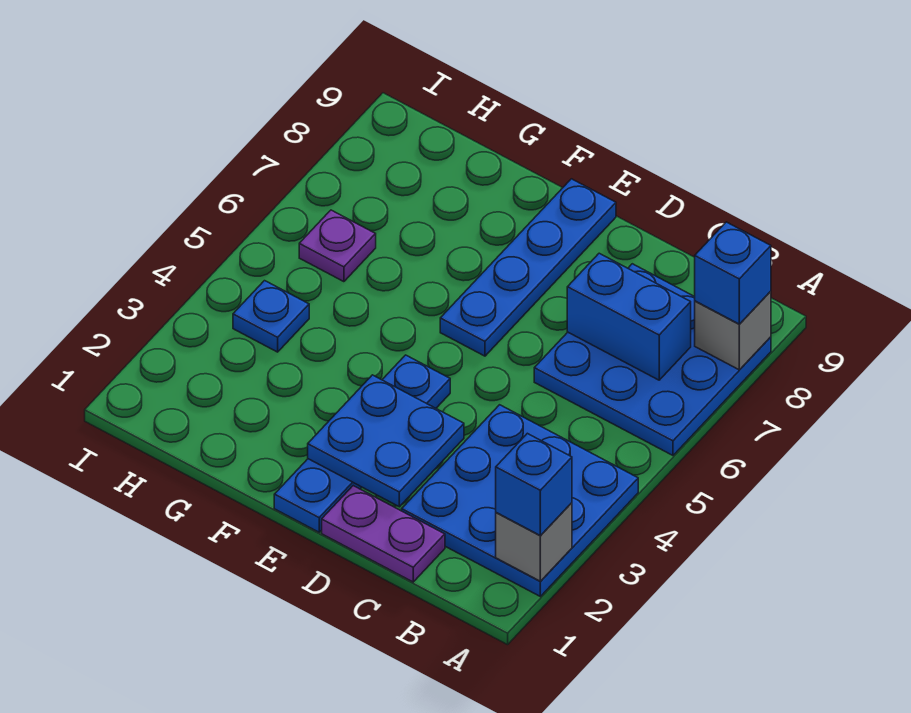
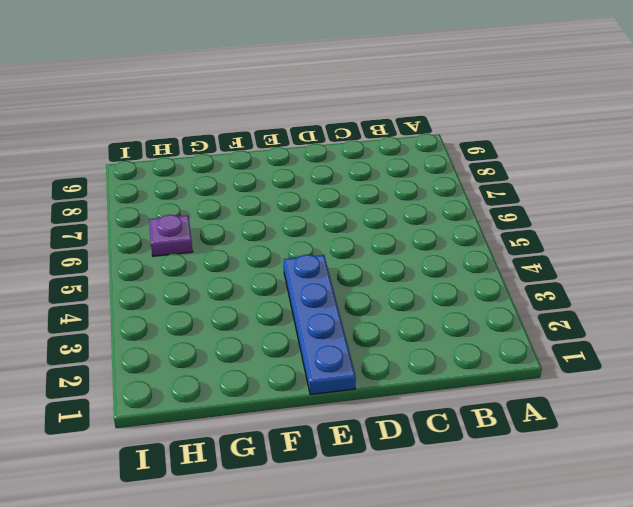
none -> blue plate A2:C4 level 1
none -> blue plate A6:C8 level 1
none -> purple plate C1:D1 level 1

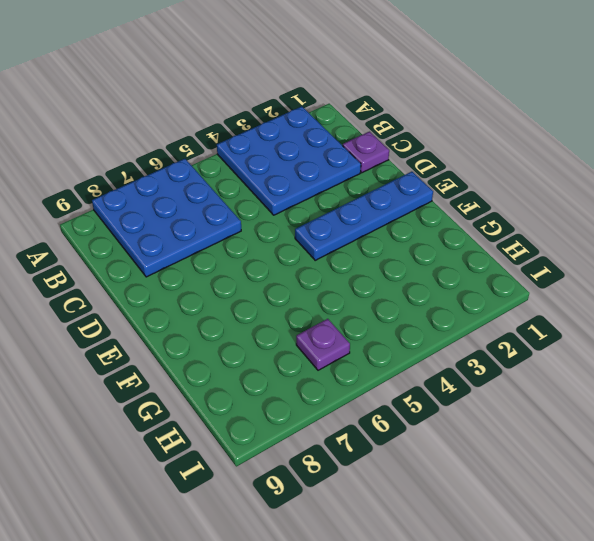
purple plate C1 level 1 -> purple plate C1:D1 level 1
none -> blue plate E6:E9 level 1
none -> blue plate H4 level 1
none -> grey brick A2 level 2

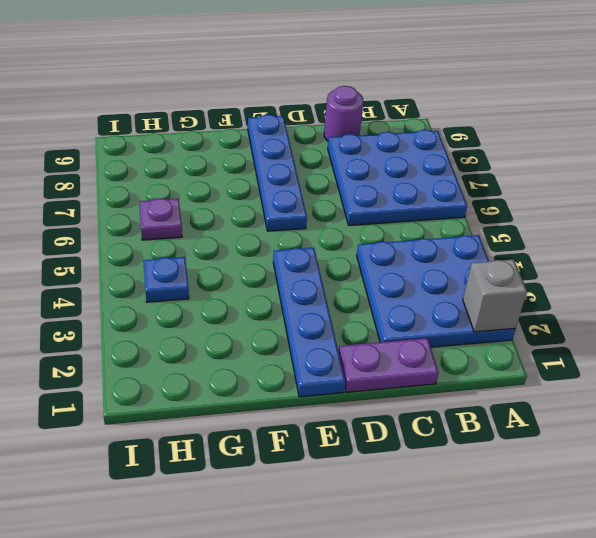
purple round brick C9 level 1 -> none
none -> grey brick A8 level 2
none -> blue brick B7:C7 level 2
none -> blue plate D2:E3 level 2

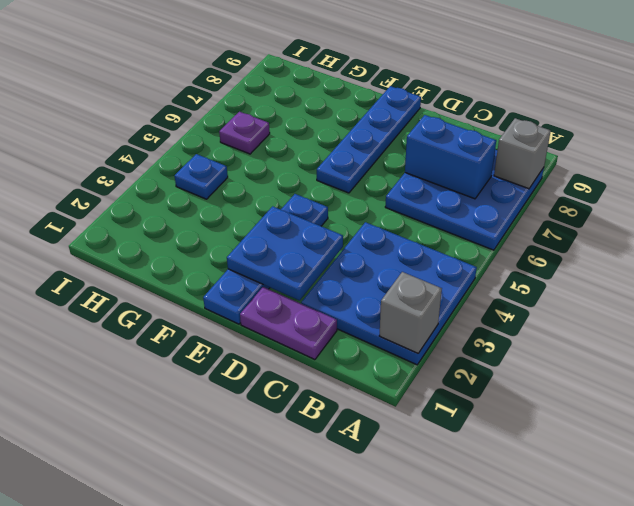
none -> blue brick A2 level 3
none -> blue brick A8 level 3

